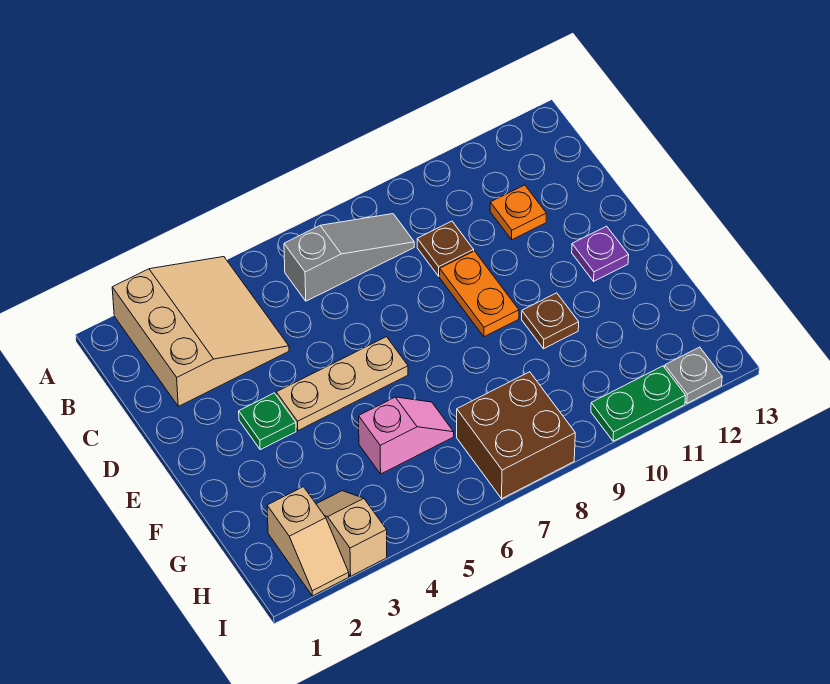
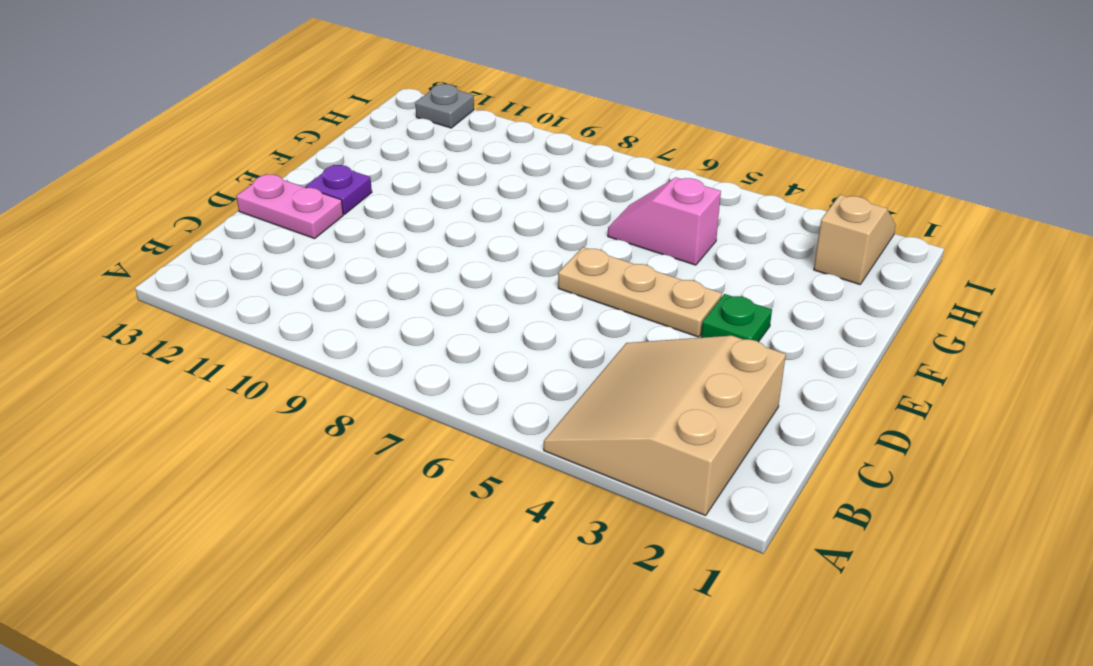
pink plate D12:D13 level 1 -> none
none -> grey slope B6:B8 level 1 top 6
none -> brown plate C9 level 1
none -> orange plate C11 level 1

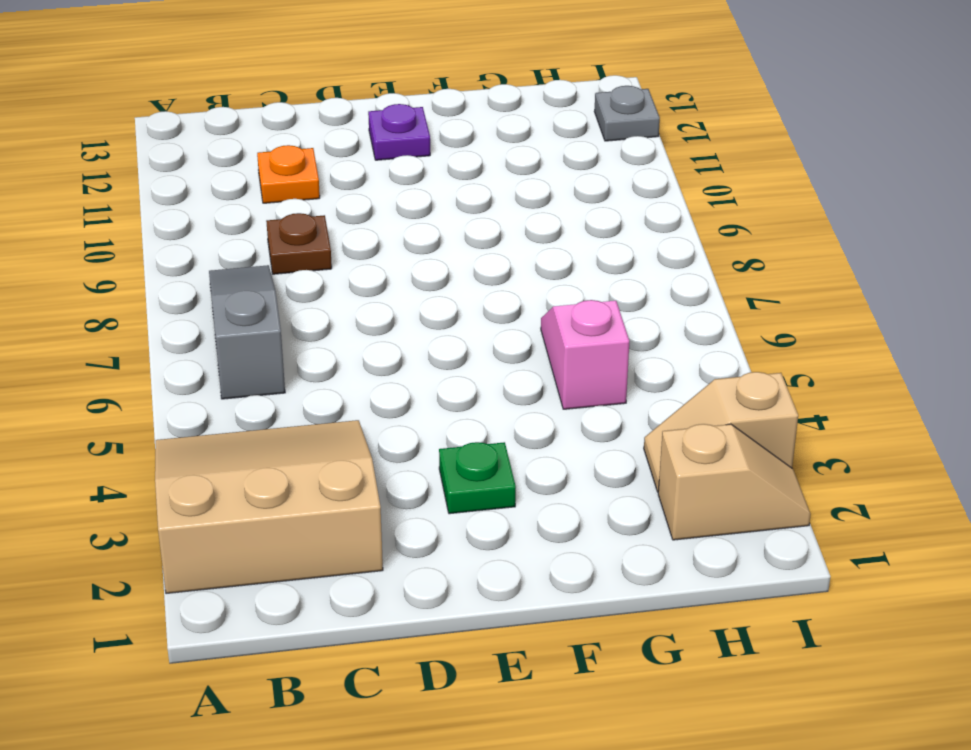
none -> orange plate D9:E9 level 1
none -> tan plate E4:E6 level 1
none -> brown plate F10 level 1

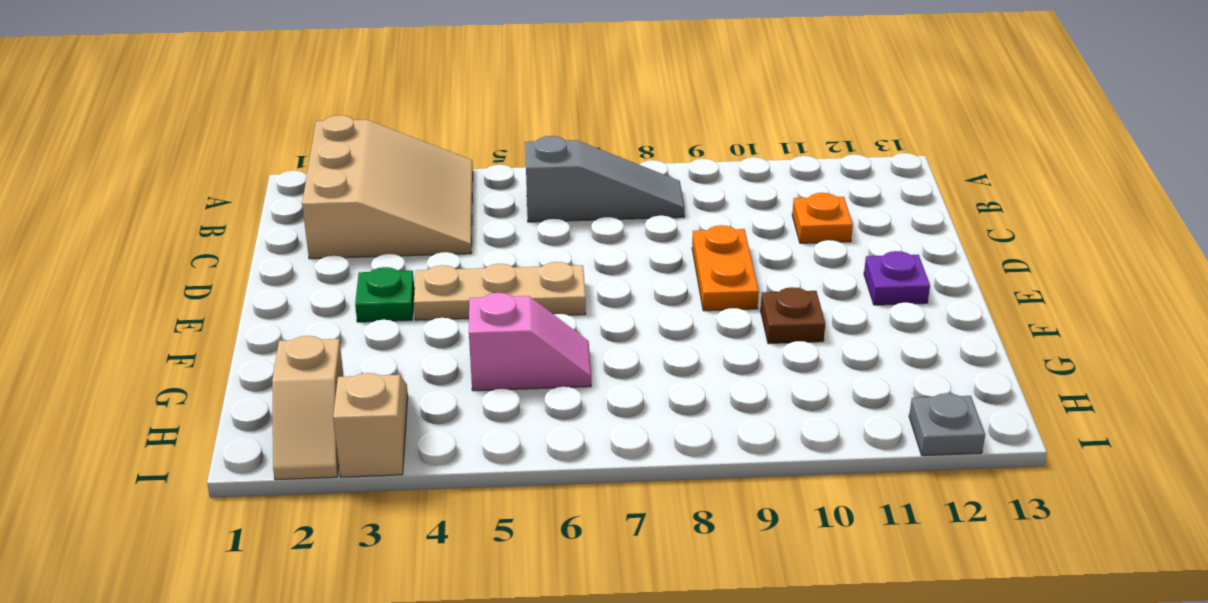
none -> brown plate C9 level 1
none -> brown brick H7:I8 level 1
none -> green plate I10:I11 level 1

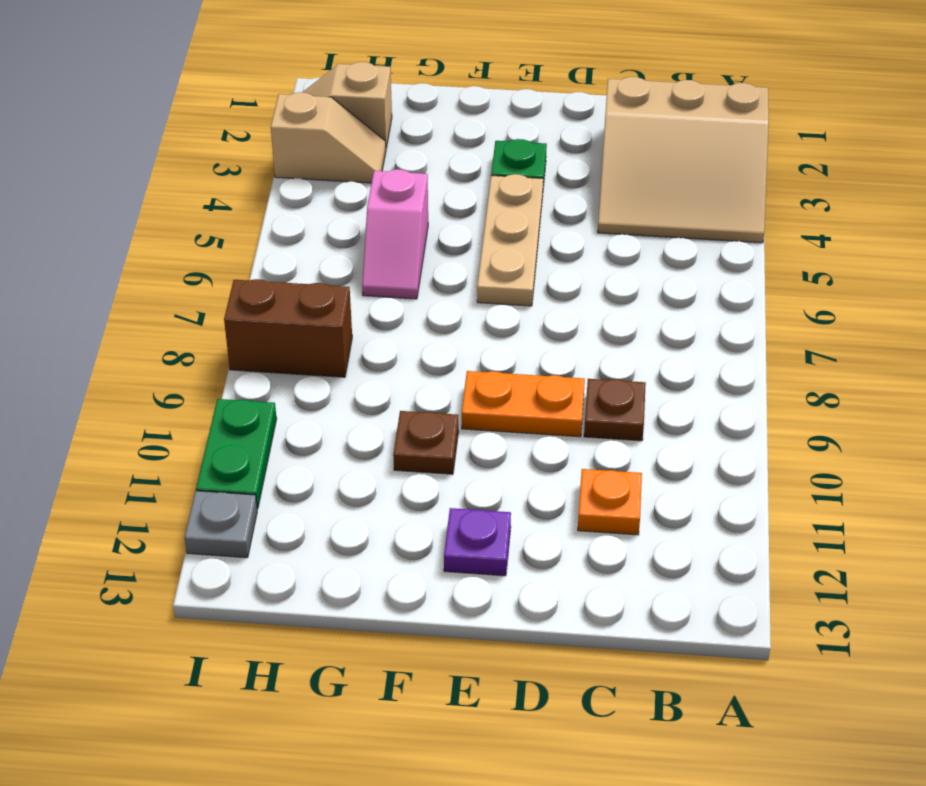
brown brick H8:I8 level 1 -> brown brick H7:I8 level 1
none -> grey slope B6:B8 level 1 top 6

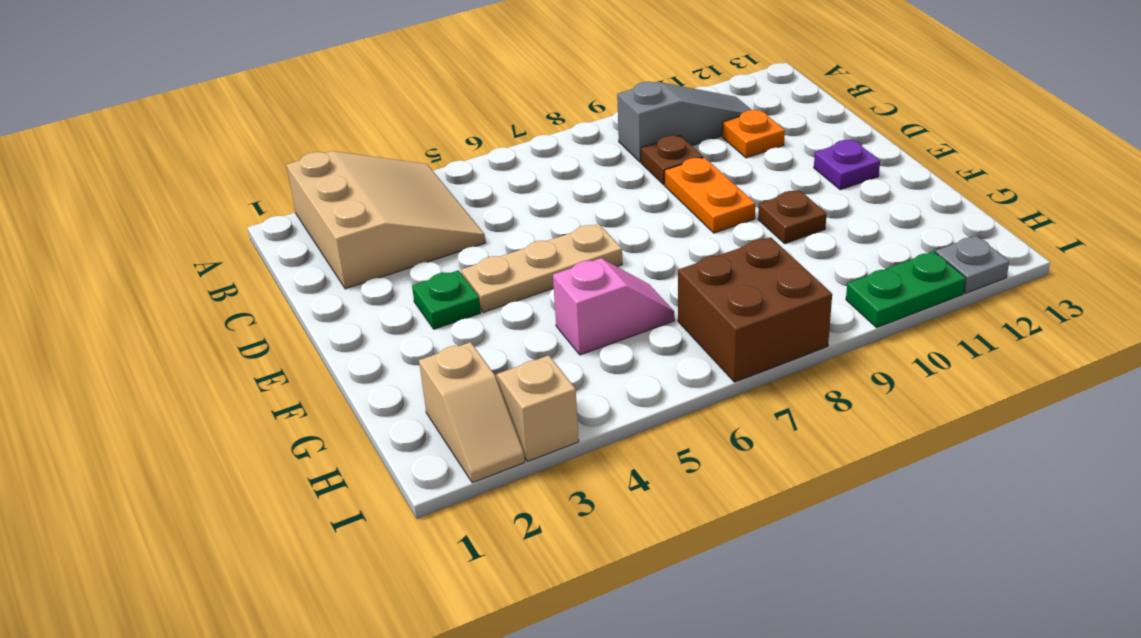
grey slope B9:B11 level 1 top 9 -> grey slope B6:B8 level 1 top 6

